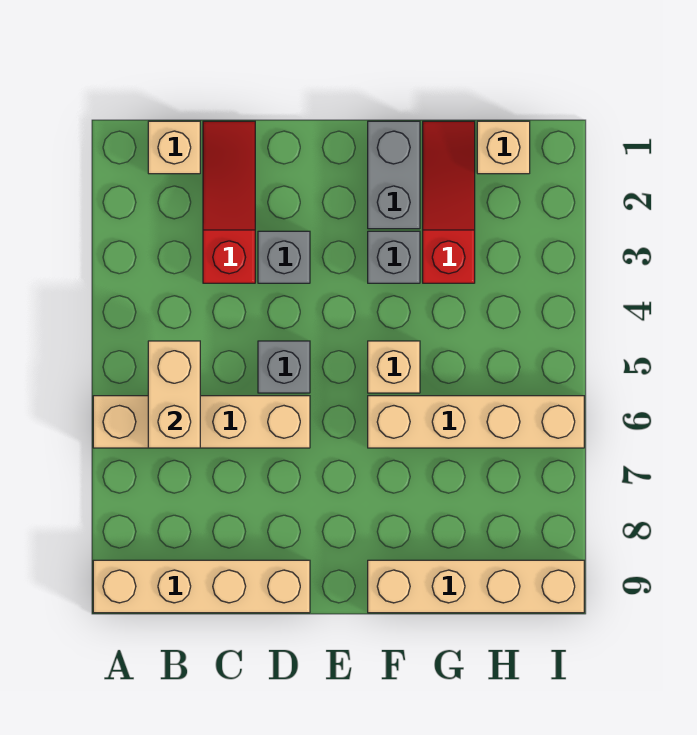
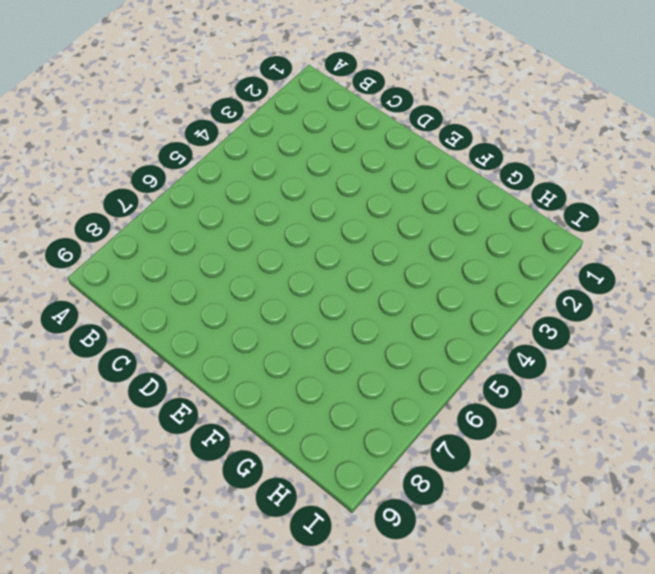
none -> tan brick A6:D6 level 1
none -> tan brick A9:D9 level 1
none -> tan brick B1 level 1

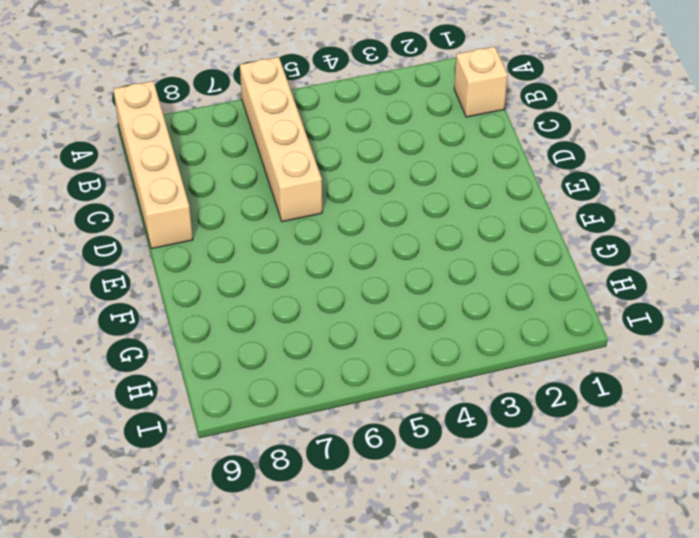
none -> red slope C1:C3 level 1 top 3
none -> grey brick D3 level 1
none -> grey brick D5 level 1

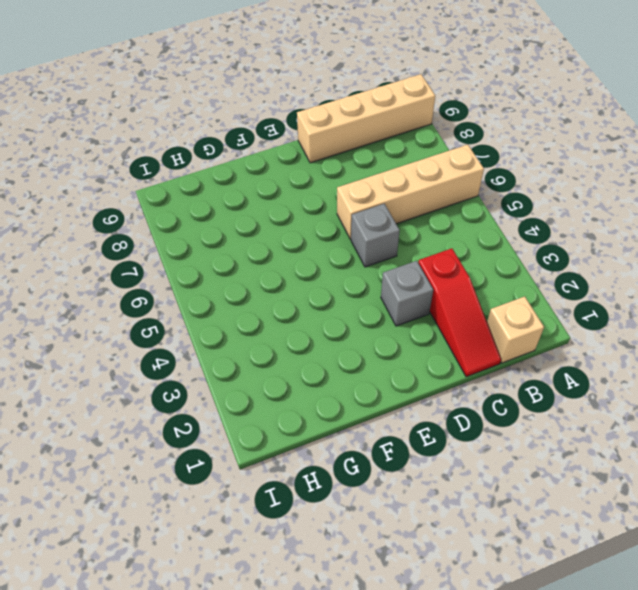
none -> grey brick F1:F2 level 1
none -> grey brick F3 level 1
none -> tan brick F5 level 1

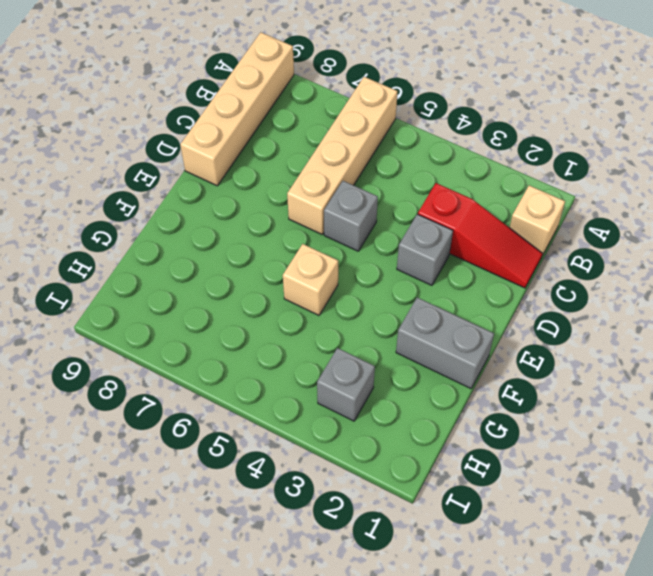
grey brick H3 level 1 -> grey brick F3 level 1
none -> tan brick F6:I6 level 1
none -> tan brick F9:I9 level 1
none -> red slope G1:G3 level 1 top 3

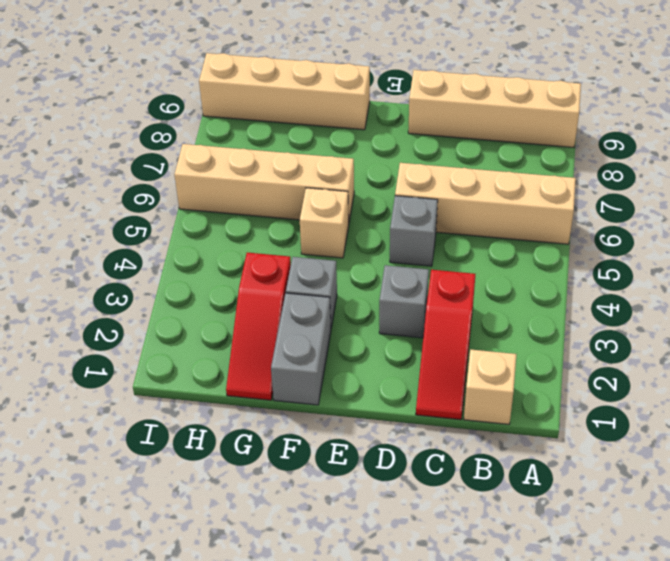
none -> tan brick H1 level 1
none -> tan brick B5:B6 level 2

